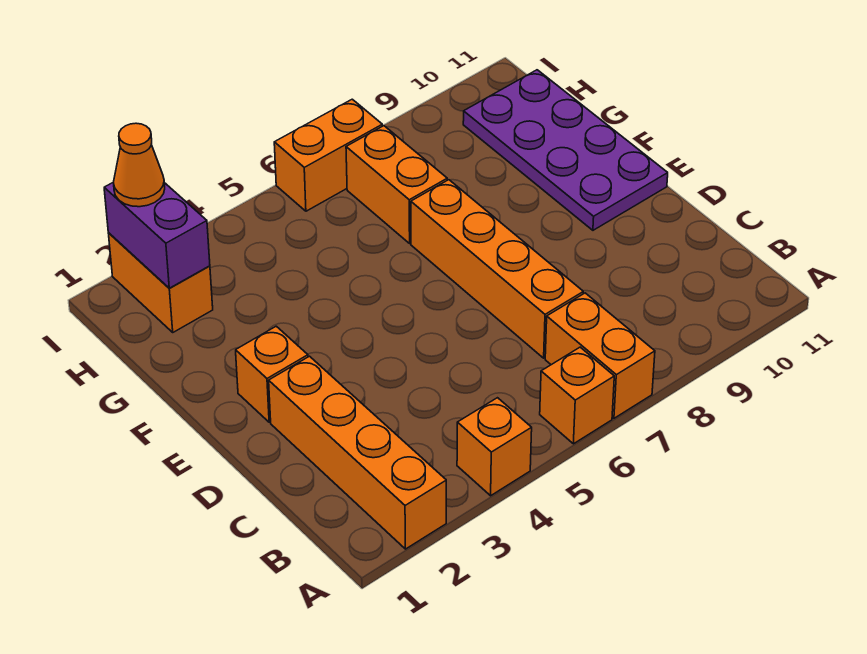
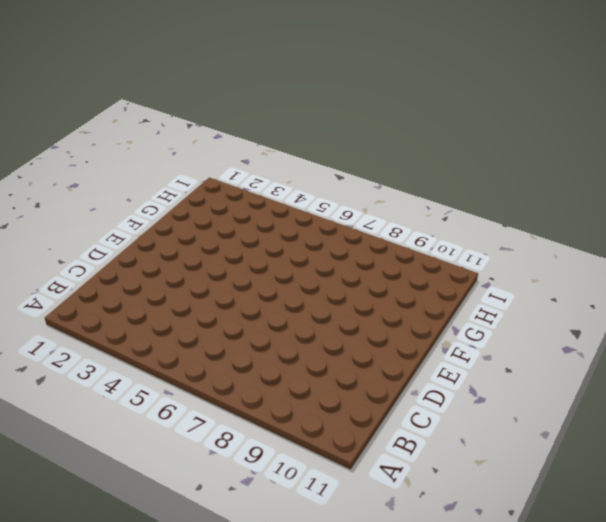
none -> orange brick A2:D2 level 1
none -> orange brick A4 level 1
none -> orange brick A6 level 1

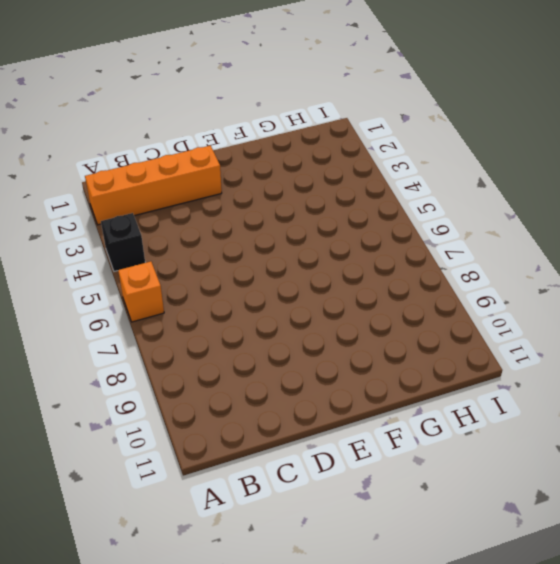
black brick A4 level 1 -> orange brick A4 level 1
none -> orange brick A7:B7 level 1
none -> orange brick C7:F7 level 1
none -> orange brick E2 level 1

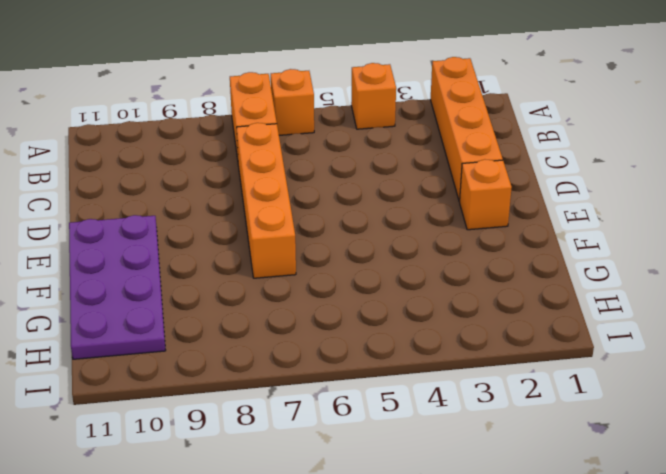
none -> orange brick G7:H7 level 1
none -> orange brick H2:I2 level 1
none -> orange brick I6:I7 level 1

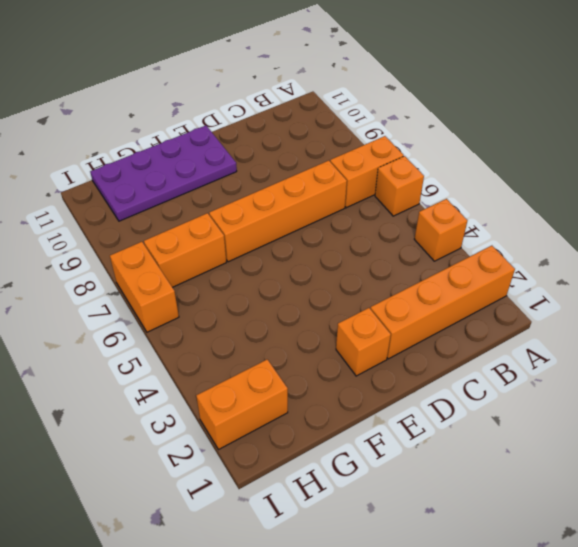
none -> purple brick H2:I2 level 2
none -> orange cone I2 level 3

